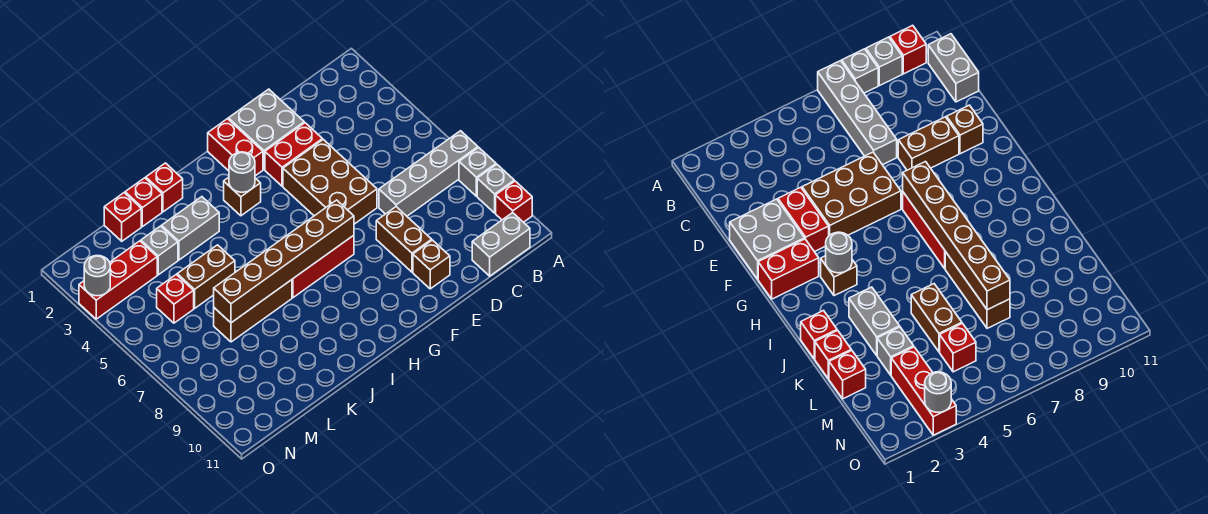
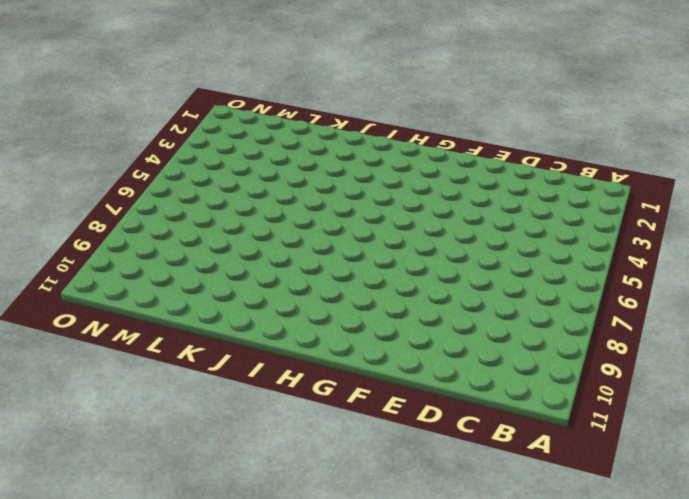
none -> grey brick A7:D7 level 1
none -> grey brick A8 level 1
none -> grey brick A9 level 1

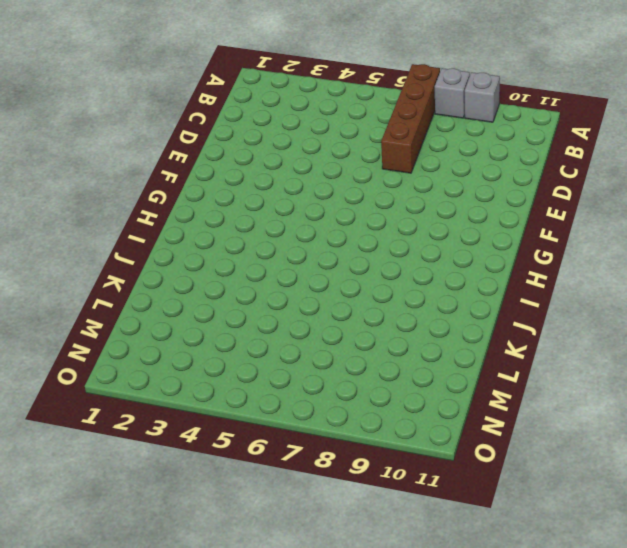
brown brick A7:D7 level 1 -> grey brick A7:D7 level 1
none -> red brick A10 level 1
none -> grey brick B11:C11 level 1
none -> grey brick E1:F2 level 1

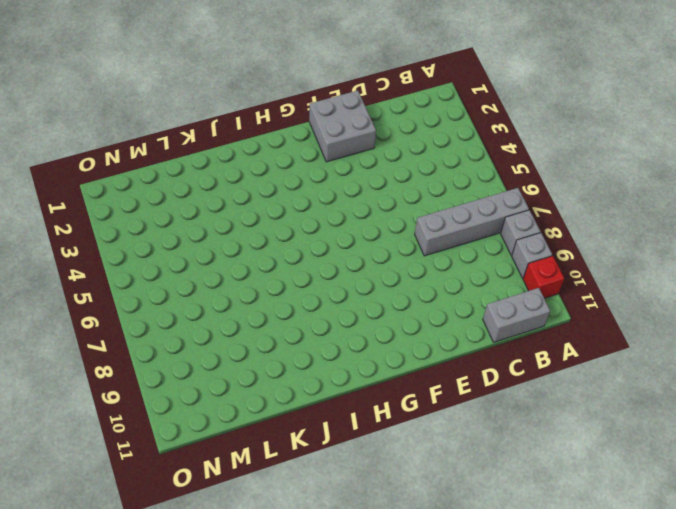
none -> red brick E3:F3 level 1
none -> brown brick E4:F6 level 1
none -> brown brick E8:E9 level 1

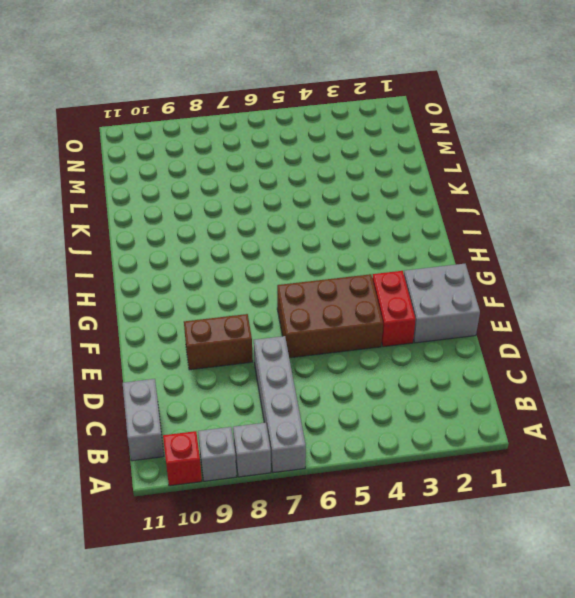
none -> brown brick E10 level 1
none -> red brick G1:G2 level 1
none -> red brick G7:I7 level 1

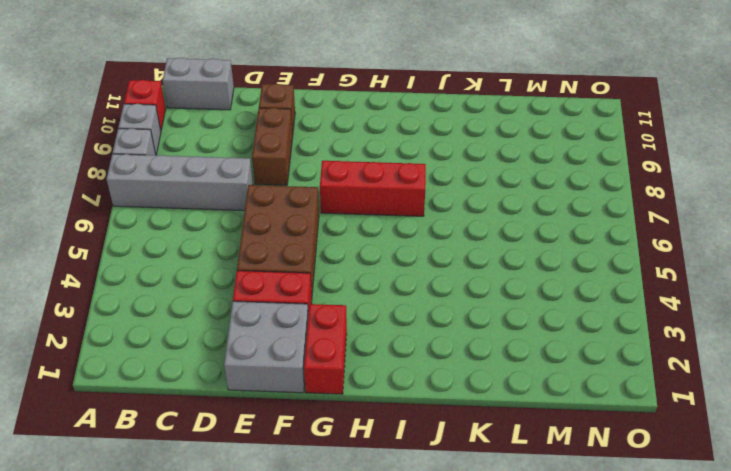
none -> brown brick H3 level 1
none -> red brick J1 level 1
none -> grey brick J3:K3 level 1

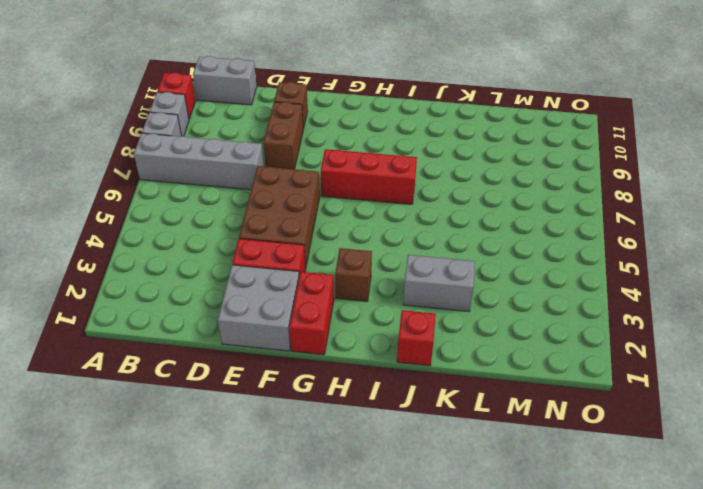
none -> brown brick J7:L7 level 1
none -> red brick K1 level 1
none -> brown brick K5:L5 level 1

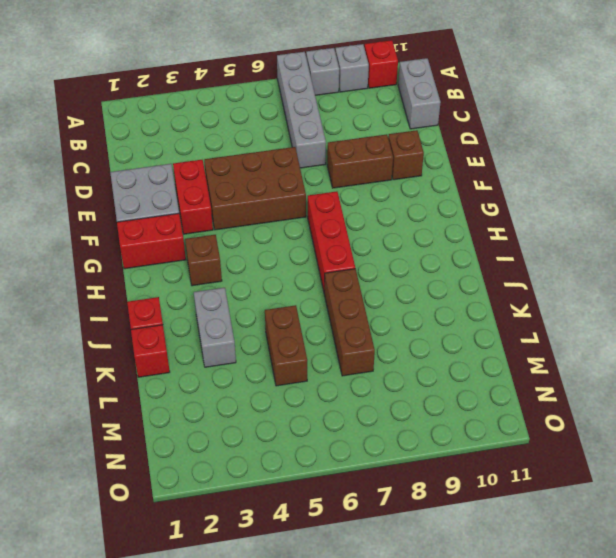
none -> red brick L1 level 1
none -> grey brick L3 level 1
none -> red brick M3:O3 level 1

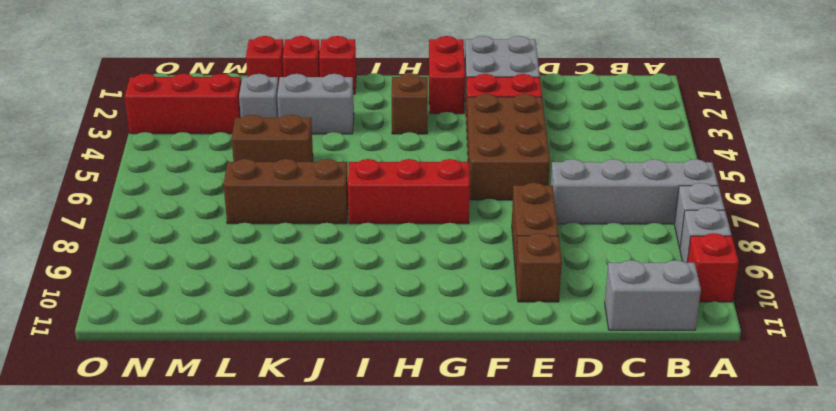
none -> red brick M5 level 1
none -> brown brick G7:L7 level 2
none -> grey round brick H3 level 2

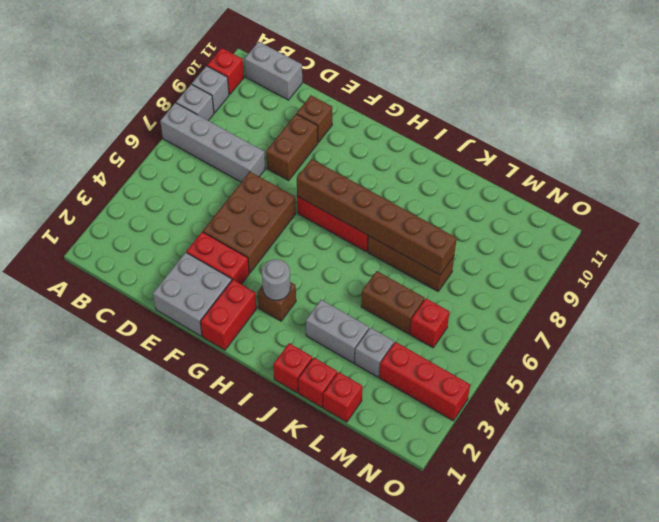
none -> grey round brick O3 level 2

